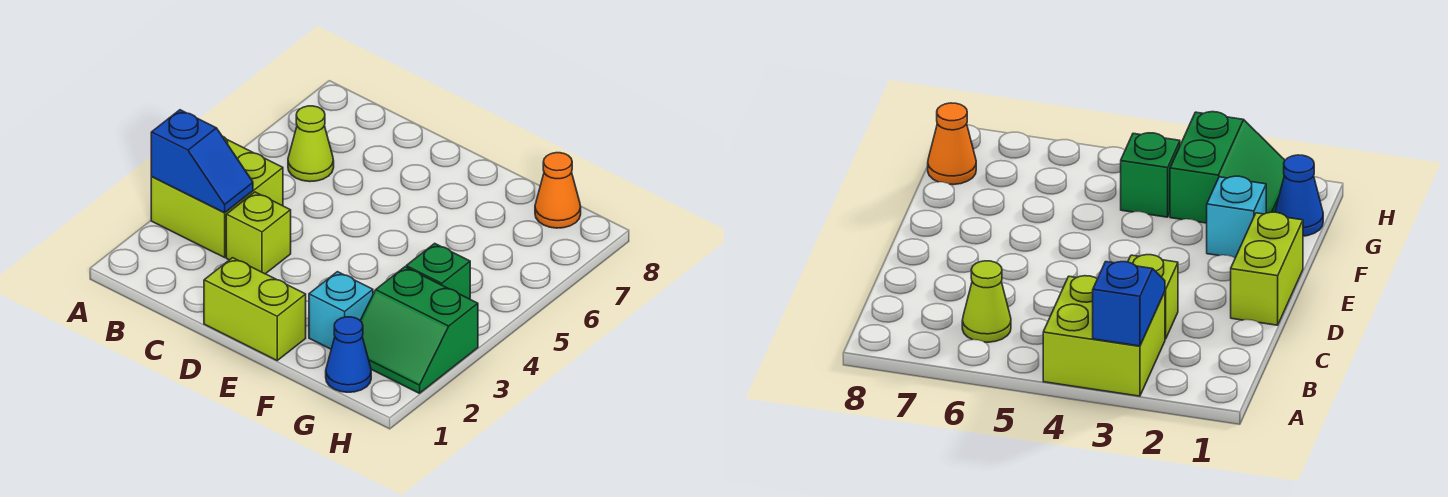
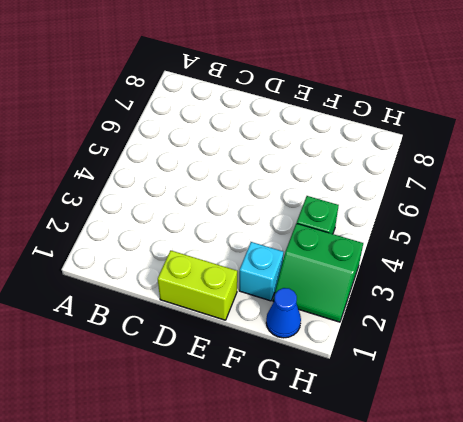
none -> lime brick A3:B4 level 1
none -> lime cone B6 level 1

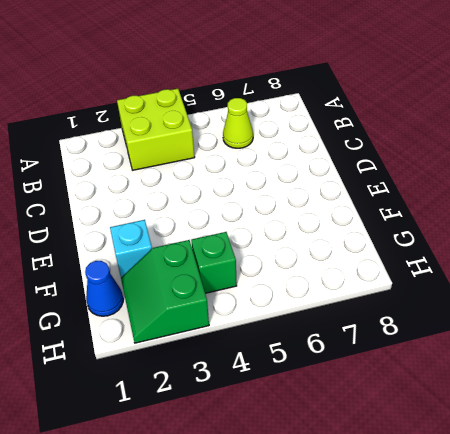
none -> lime brick C3 level 1
none -> lime brick D1:E1 level 1

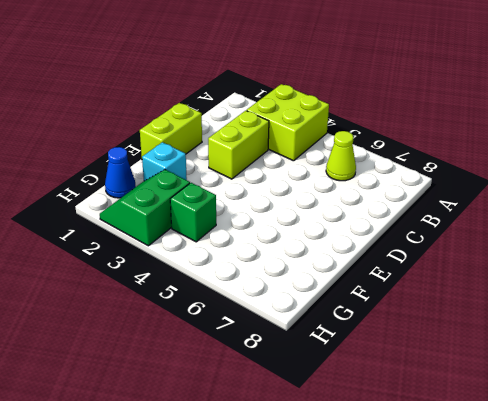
lime brick C3:D3 level 1 -> lime brick C3 level 1
none -> orange cone G8 level 1
none -> blue slope A3:B3 level 2 top A

